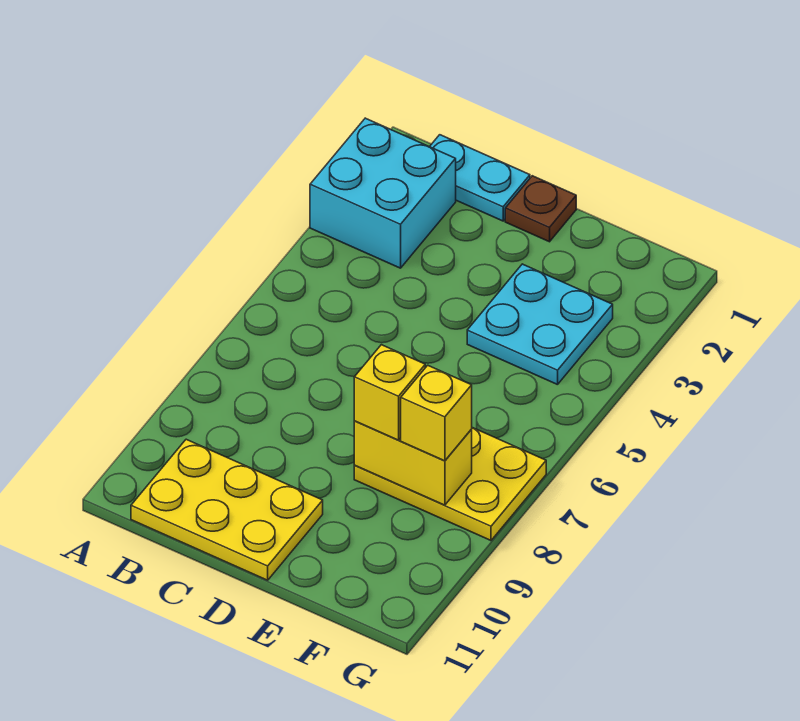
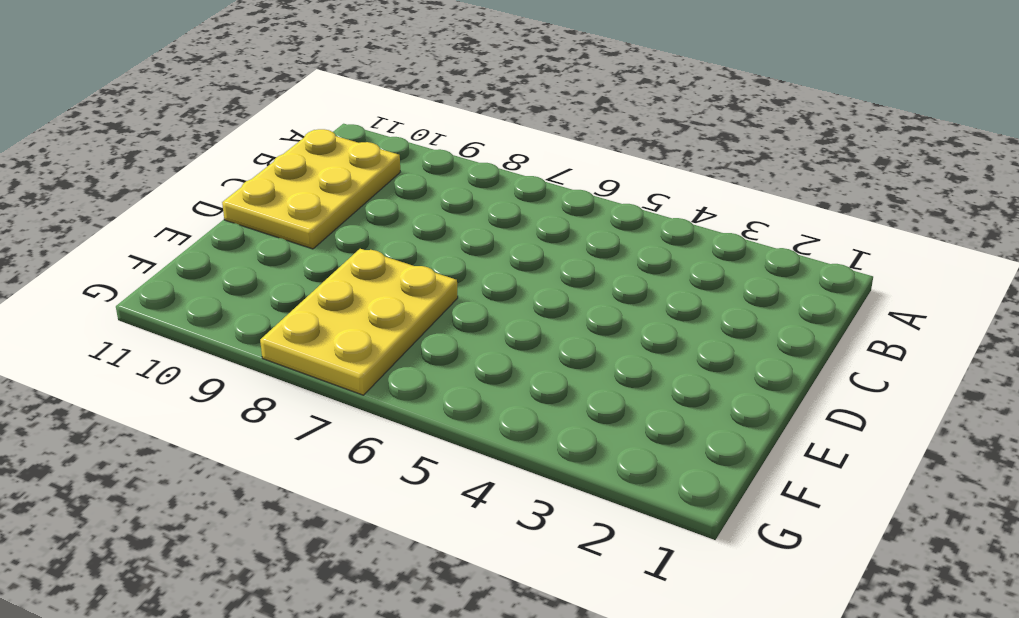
none -> cyan brick A2:B3 level 1
none -> cyan plate B1:C1 level 1

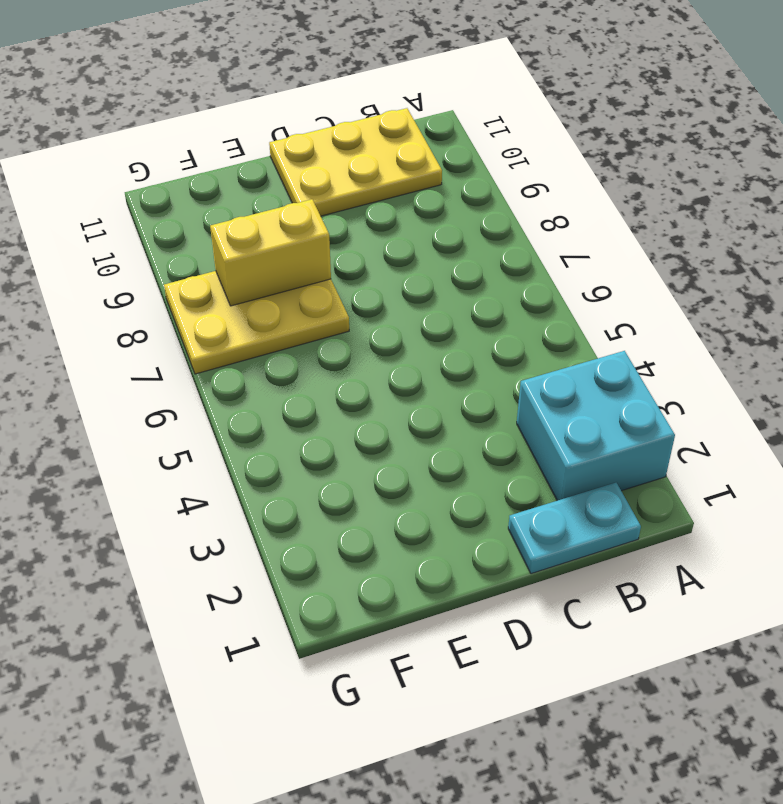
none -> brown plate D1 level 1
none -> cyan plate E3:F4 level 1

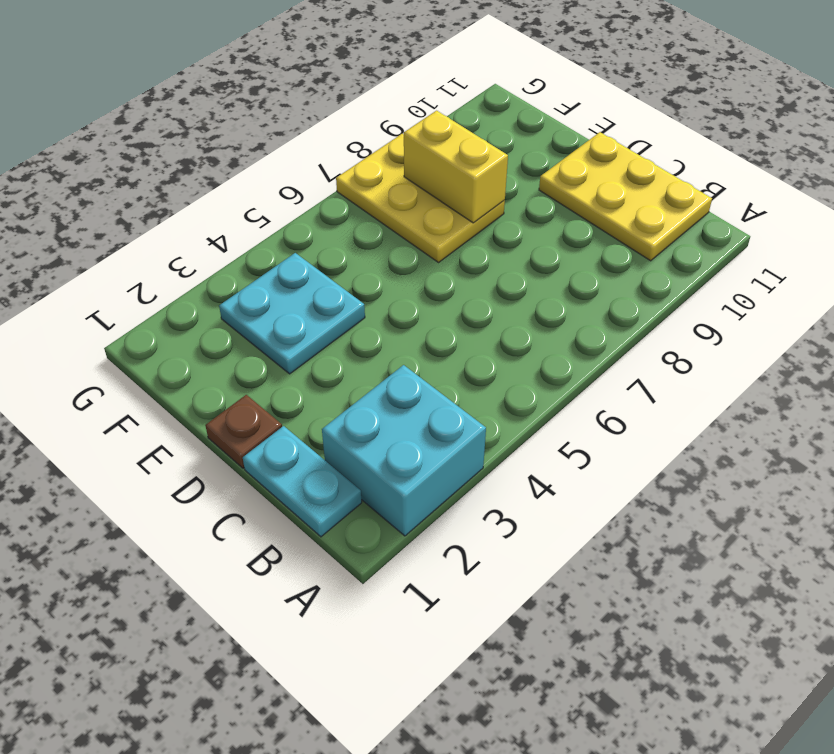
none -> yellow brick E8 level 3
none -> yellow brick F8 level 3

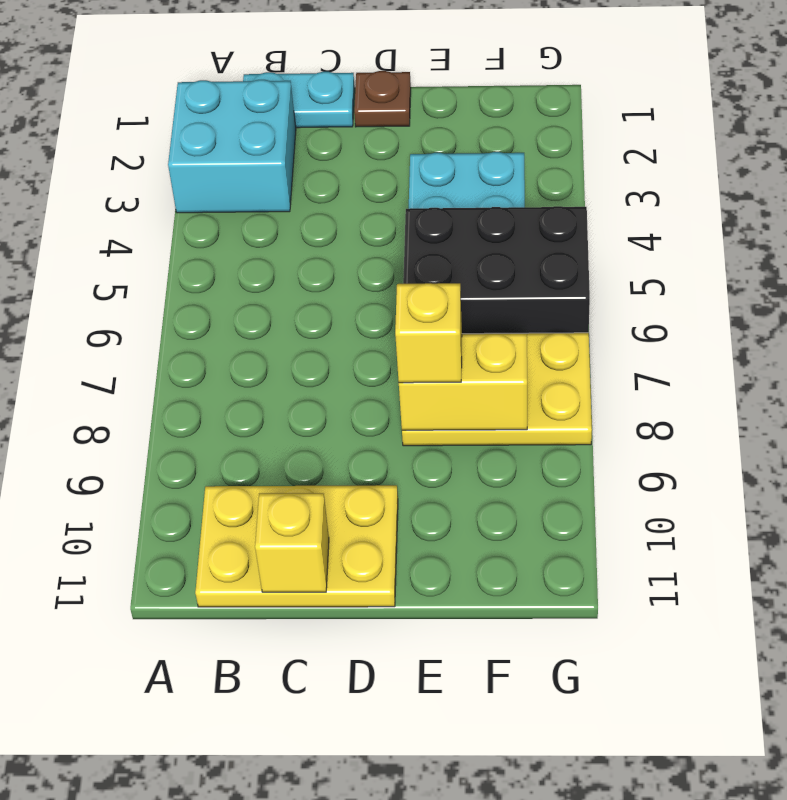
yellow brick C11 level 2 -> yellow brick F8 level 3
black brick E5:G6 level 1 -> none

